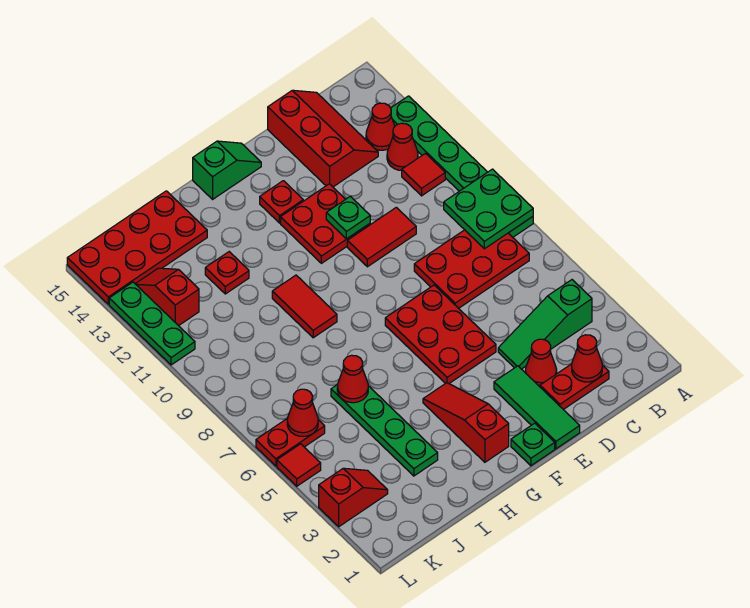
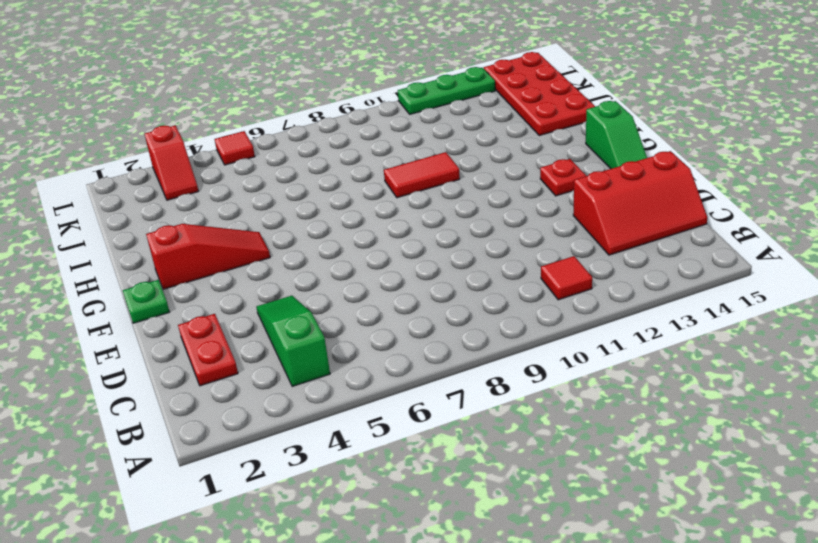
none -> green plate A8:A13 level 1
none -> red plate B7:D8 level 1
none -> red cone B12 level 1
none -> red cone B13 level 1

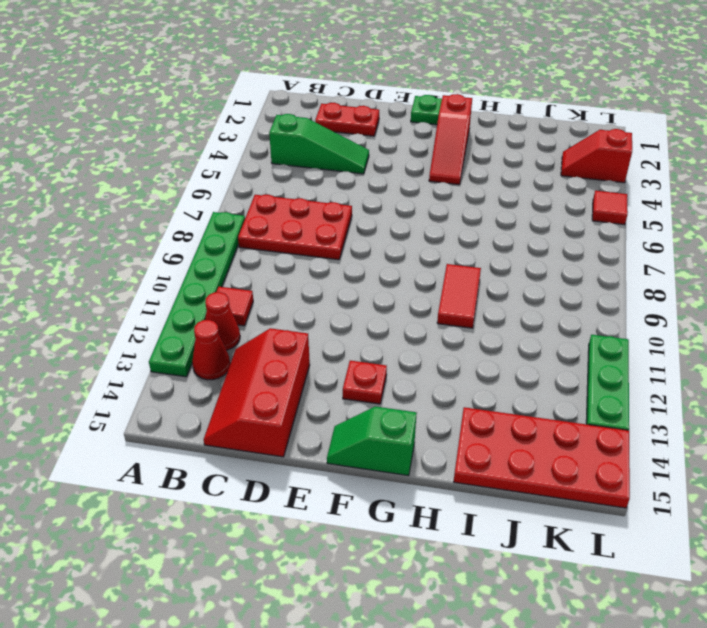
none -> red cone D3 level 1
none -> red tile D10:E10 level 1
none -> green tile E1:E3 level 1
none -> red plate E5:F7 level 1

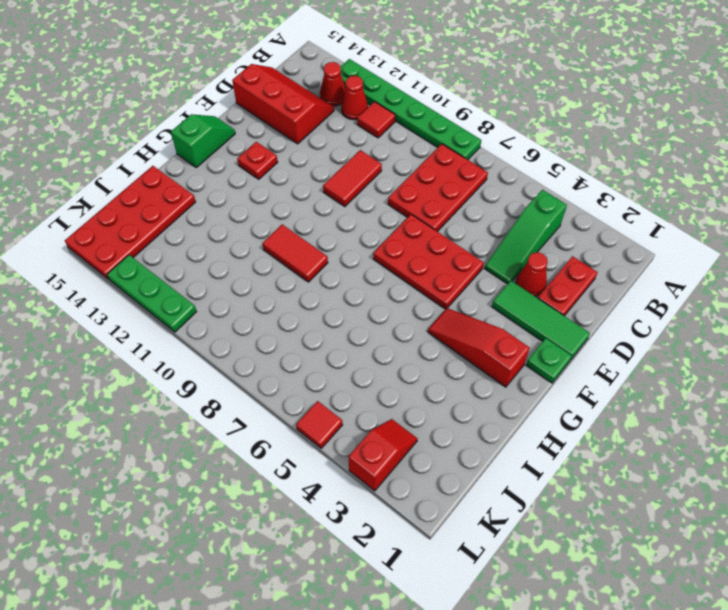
none -> red plate E11:F12 level 1
none -> green plate I3:I6 level 1
none -> red plate I12 level 1
none -> red plate K6:L6 level 1

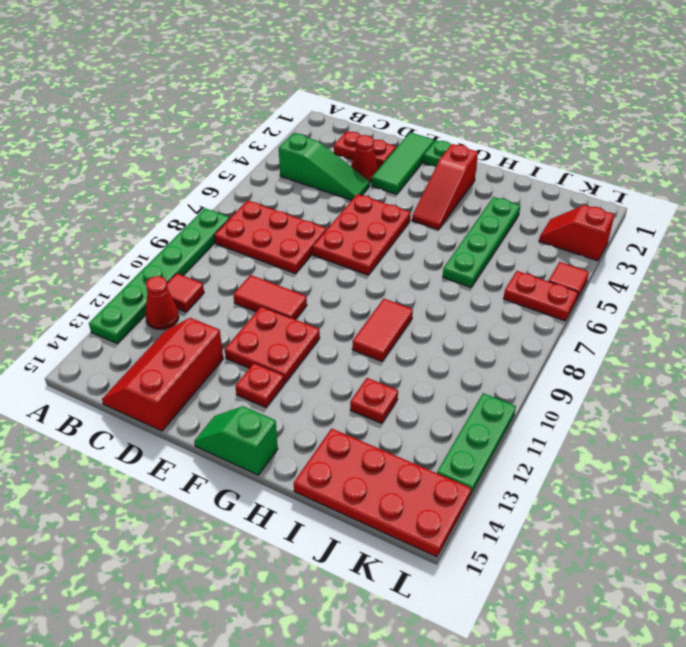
none -> red cone B13 level 1
none -> red slope K12:K13 level 1 top 12
none -> green plate A8:B9 level 2
none -> red cone C2 level 2

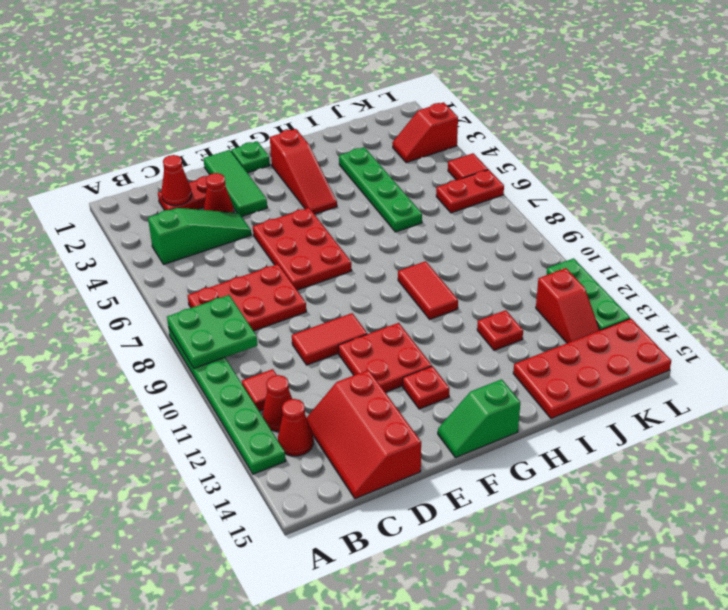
none -> green plate E11 level 2
none -> red cone I6 level 2
none -> red cone K6 level 2

